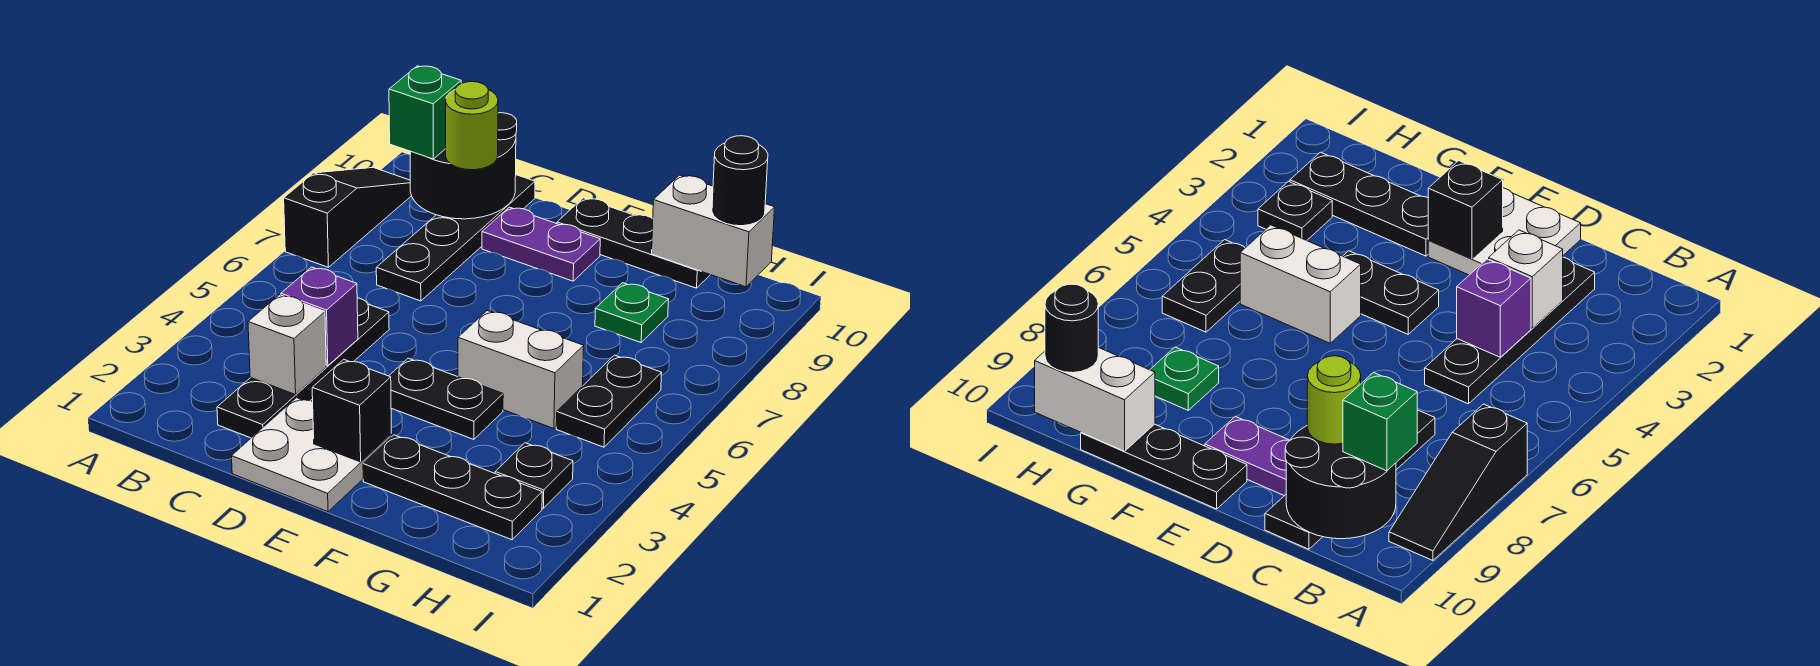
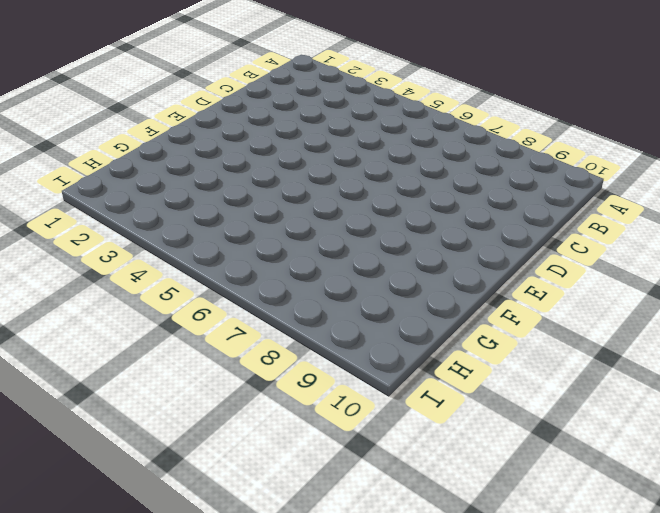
none -> black slope A7:A9 level 1 top 7
none -> black plate C2:C5 level 1
none -> black plate C7:C10 level 1

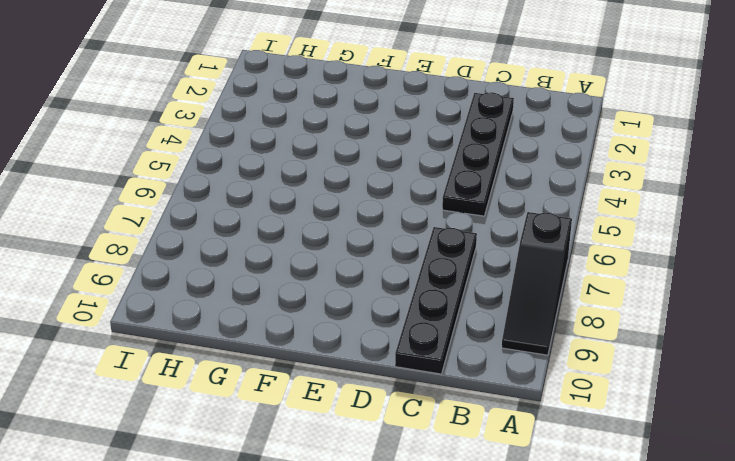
none -> white plate D1:E2 level 1
none -> purple plate D9:E9 level 1
none -> black plate E4:F4 level 1

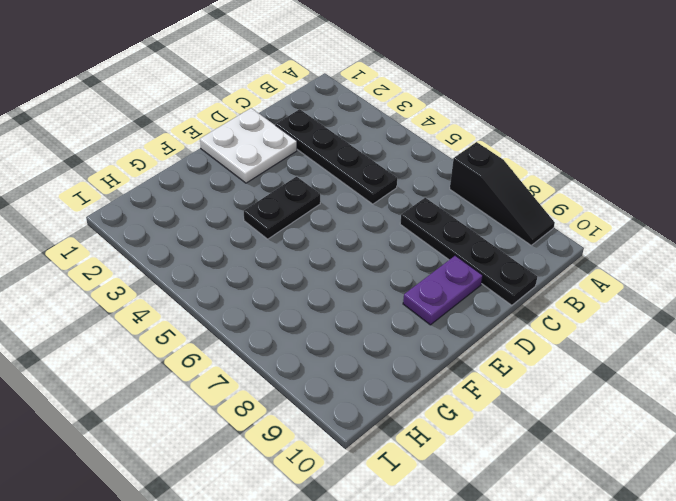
none -> black plate E10:G10 level 1
none -> black plate F2:H2 level 1
none -> white brick F5:G5 level 1

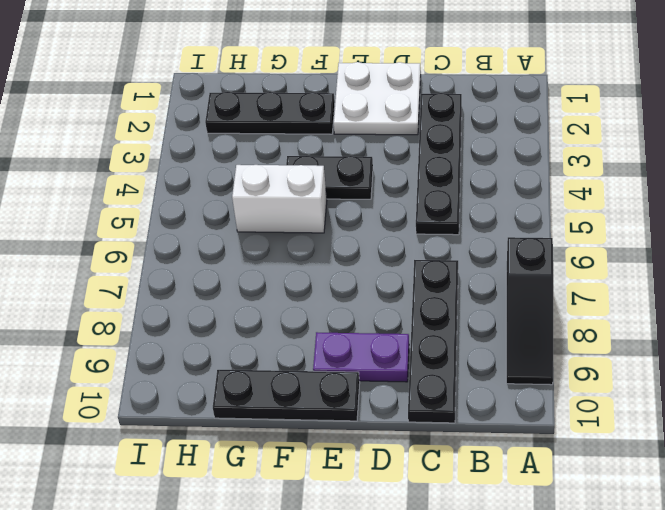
none -> green plate G8 level 1
none -> black plate H3 level 1
none -> black plate H5:H6 level 1

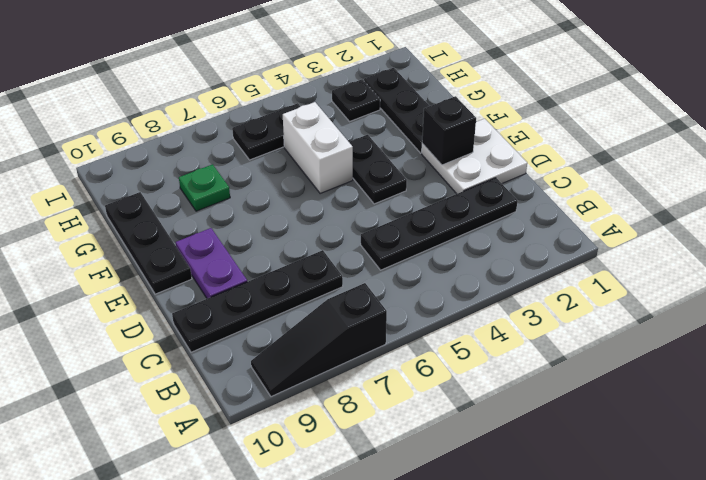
none -> black round brick B9:C10 level 2
none -> white brick C3 level 2
none -> purple brick C4 level 2

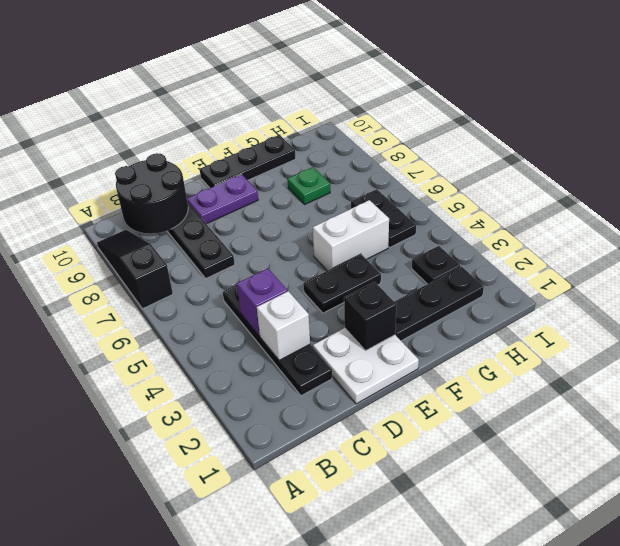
none -> white brick G10:H10 level 2
none -> green brick B9 level 3
none -> lime round brick C9 level 3

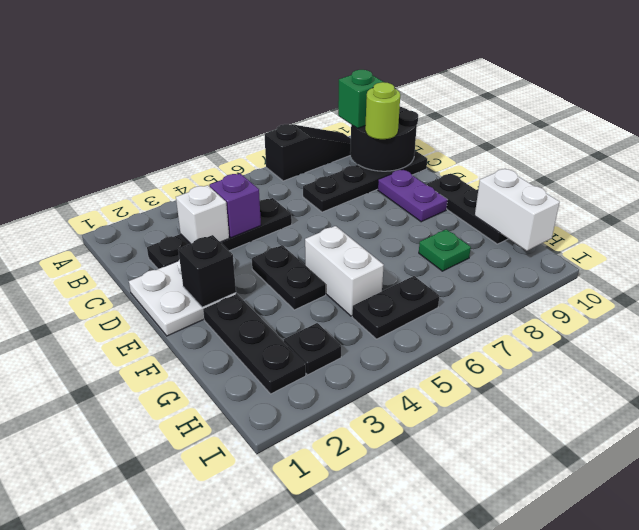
none -> black round brick H10 level 3

